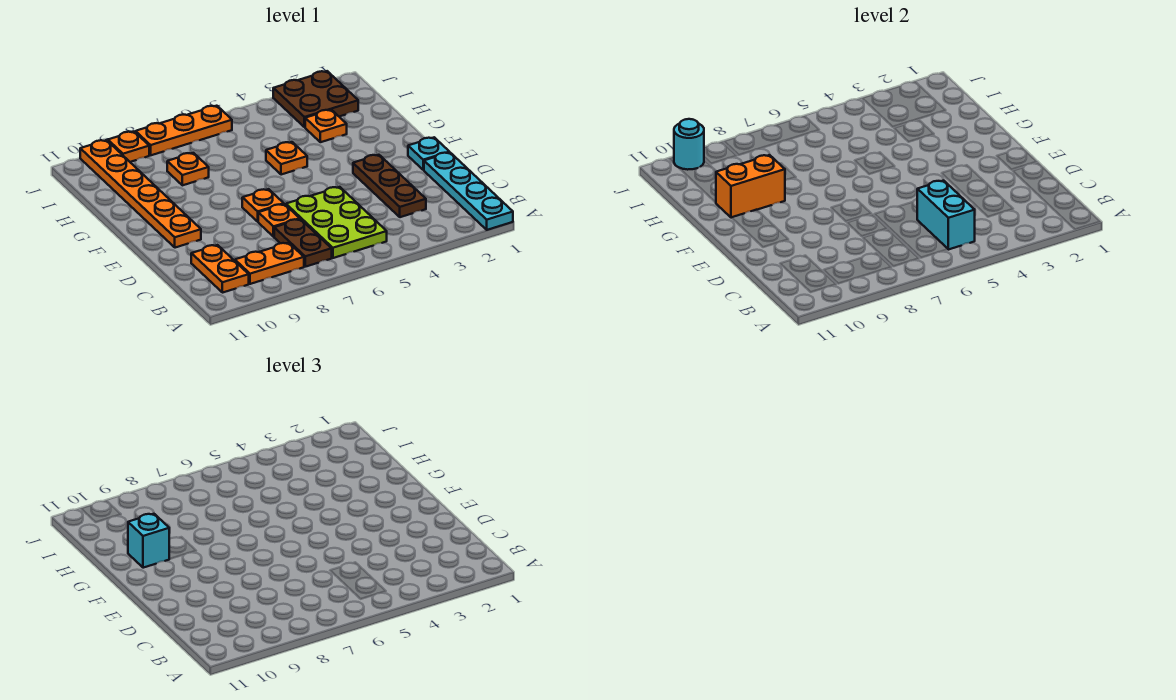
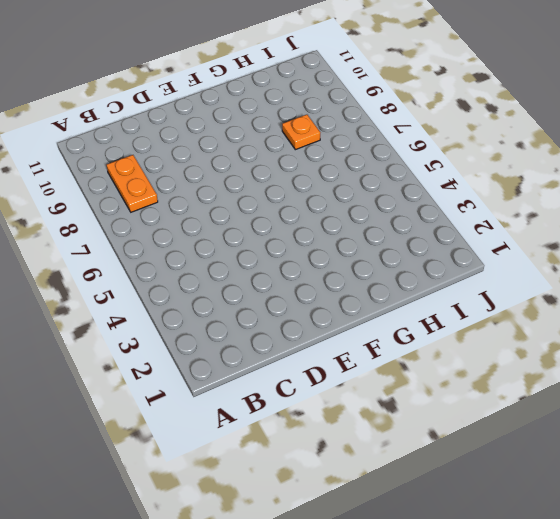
none -> cyan plate A1:D1 level 1
none -> lime plate B5:D6 level 1
none -> brown plate B7:C7 level 1

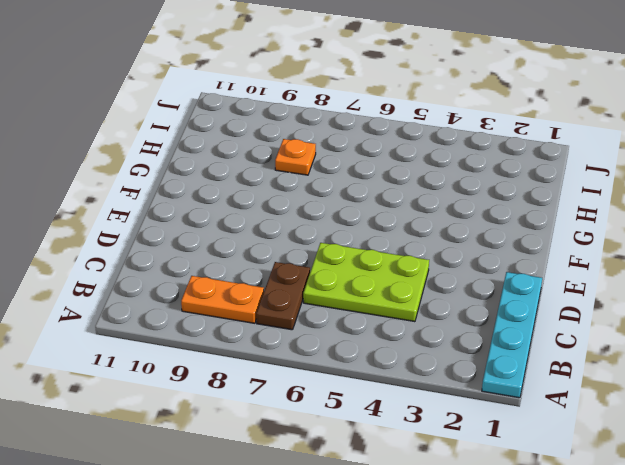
lime plate C4:D6 level 1 -> lime plate B5:D6 level 1
none -> orange plate B10:C10 level 1
none -> brown plate C3:E3 level 1
none -> orange plate D7 level 1

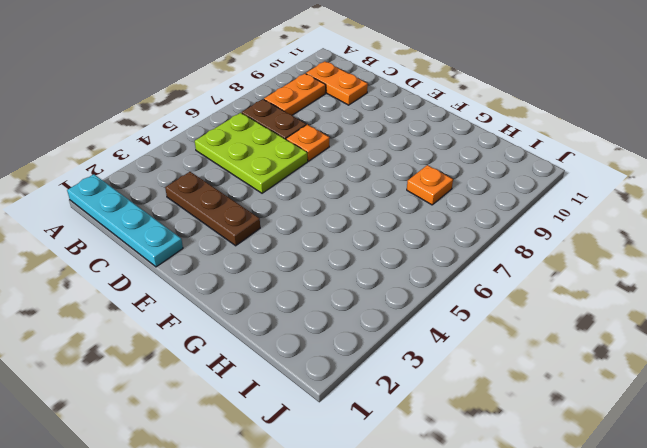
none -> cyan plate E1 level 1
none -> orange plate E7 level 1
none -> orange plate E10:J10 level 1

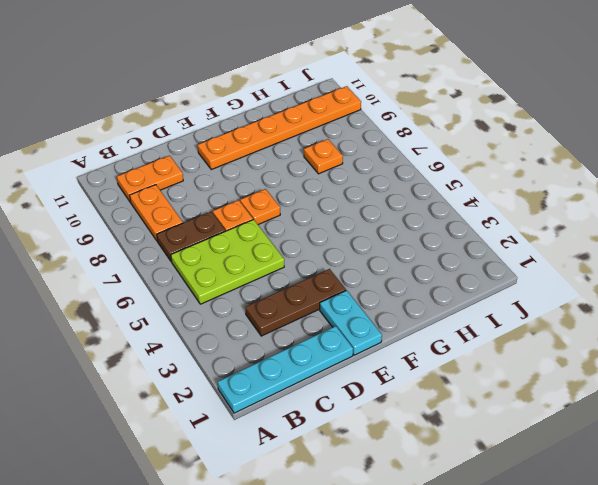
cyan plate E1:E2 level 1 -> cyan plate E1 level 1
none -> orange plate G5 level 1
none -> orange plate H3 level 1
none -> brown plate I2:J3 level 1

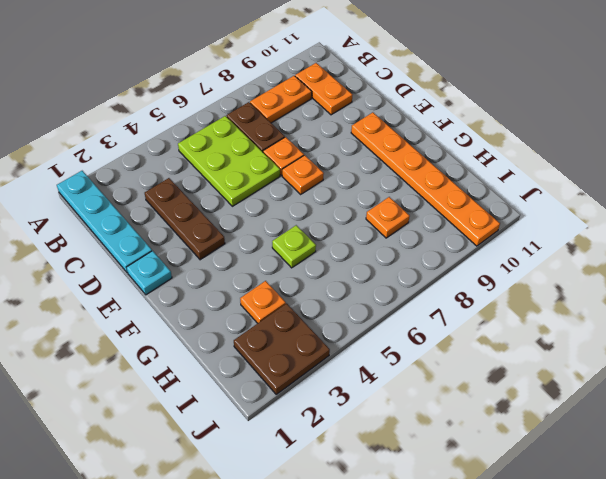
lime plate G5 level 1 -> orange plate G5 level 1
none -> orange plate J6:J8 level 1
none -> orange plate J9 level 1
none -> cyan brick B5:C5 level 2

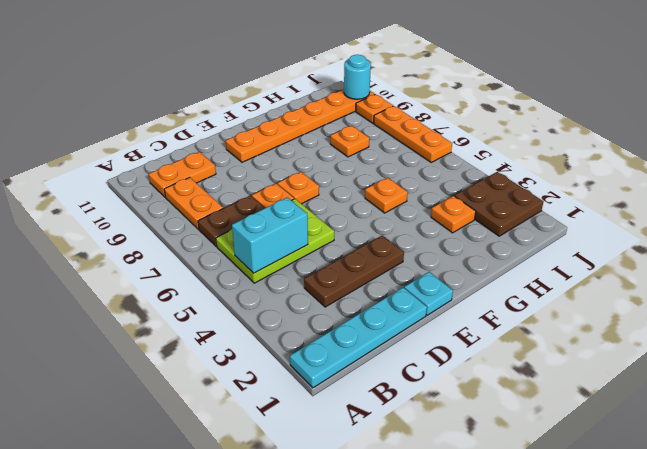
none -> orange brick G9:G10 level 2
none -> cyan brick G10 level 3

